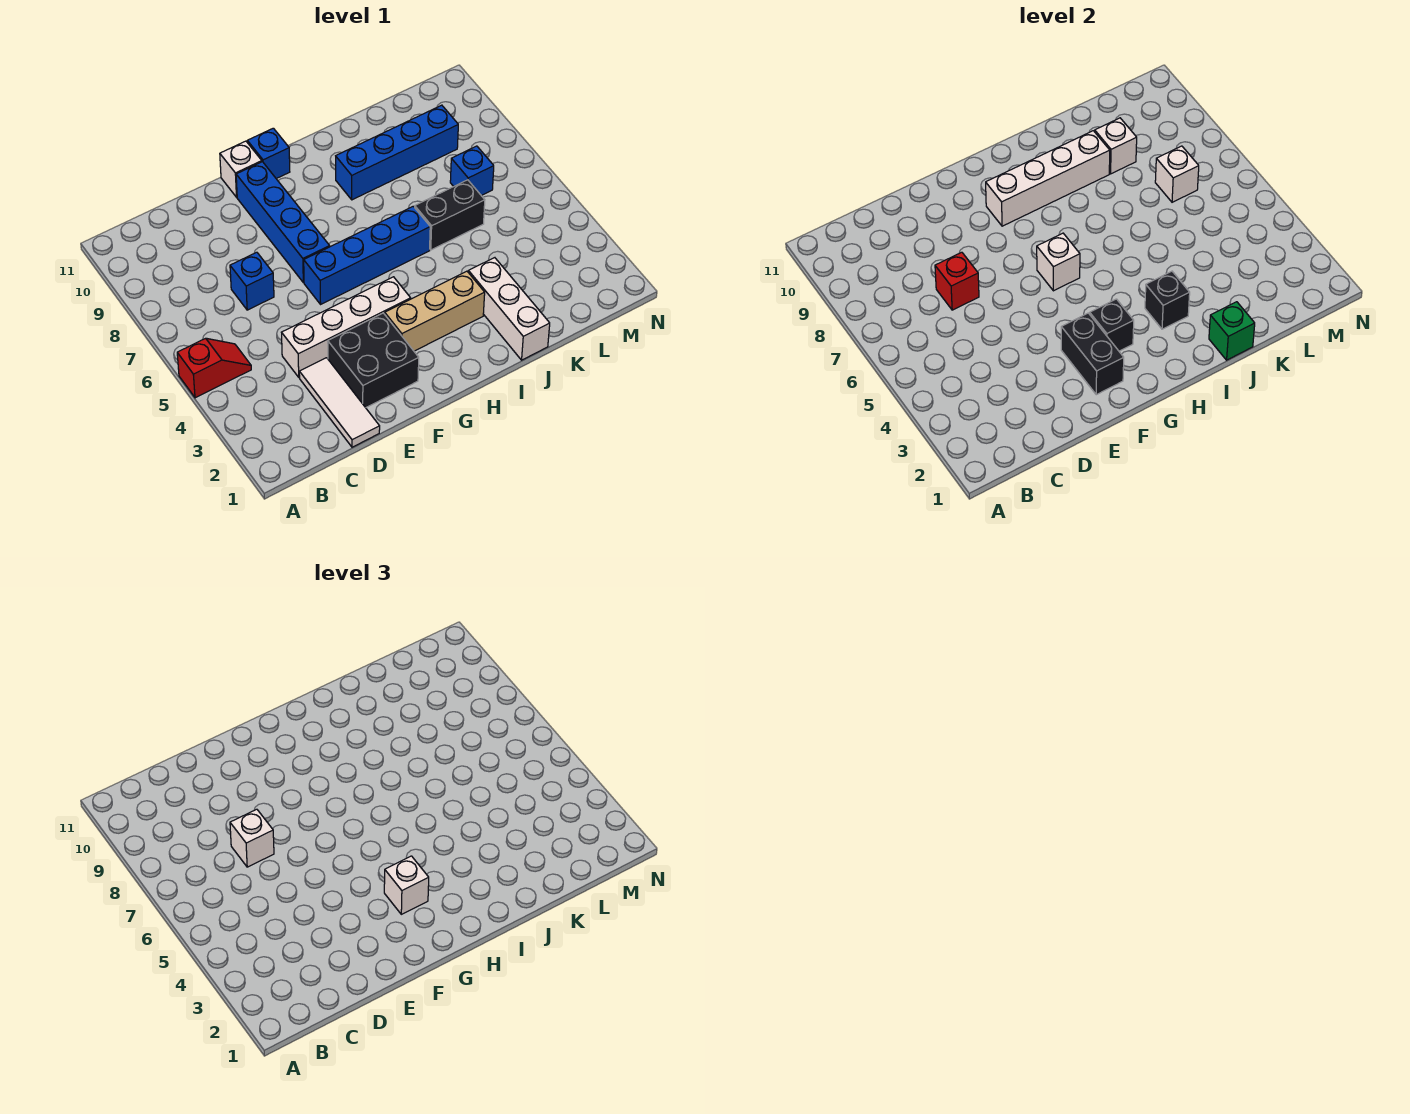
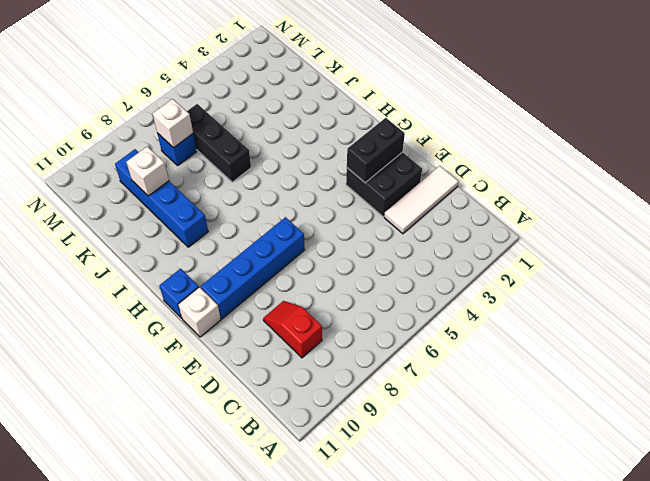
red slope C9:D9 level 1 top C -> red slope A5:B5 level 1 top A
black brick J6:L6 level 1 -> black brick J6:K6 level 1
none -> white brick D4:G4 level 1
none -> blue brick D7 level 1
none -> blue brick F6:I6 level 1

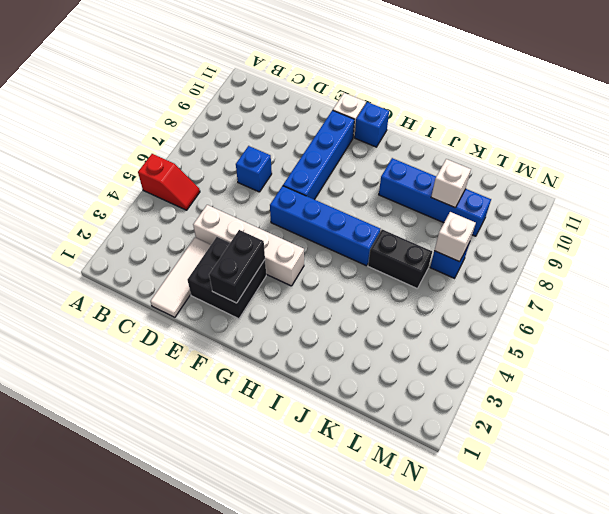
none -> tan brick G3:I3 level 1
none -> white brick J1:J3 level 1
none -> red brick D7 level 2

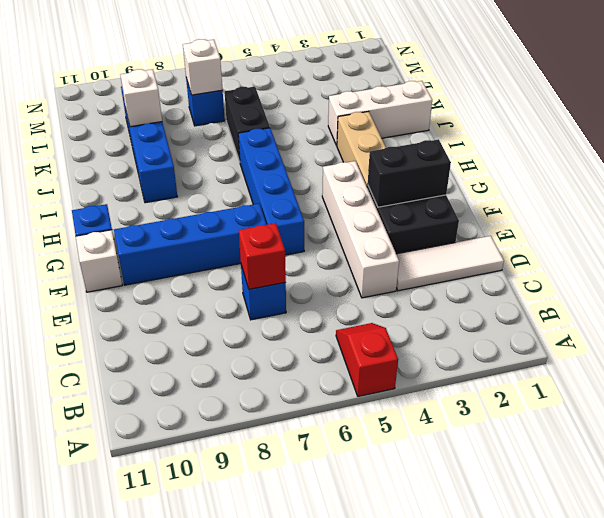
none -> black brick G3 level 2
none -> white brick G6 level 2
none -> white brick G9:J9 level 2

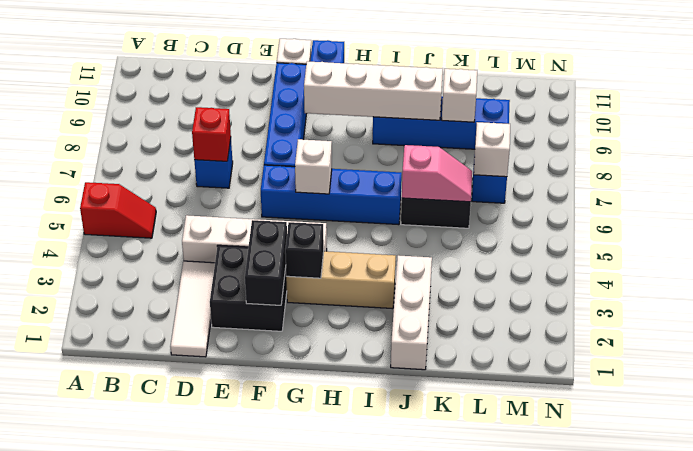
pink slope J6:K6 level 2 top J -> none
none -> black brick I3 level 2
none -> green brick J1 level 2
none -> white brick D7 level 3

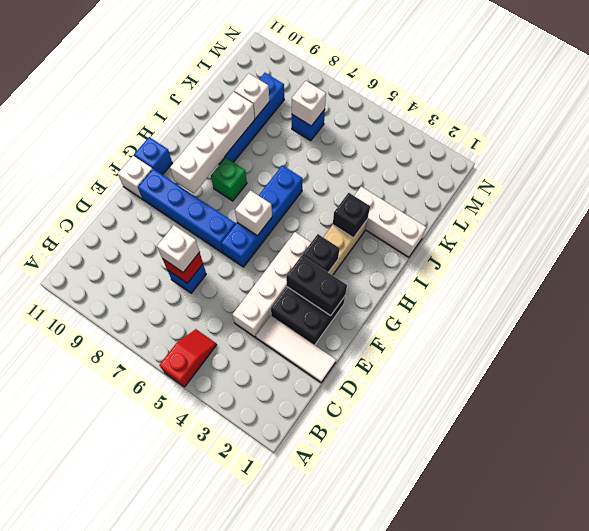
green brick H8 level 1 -> green brick J1 level 2
none -> black brick J6:K6 level 1
none -> white brick G3 level 3

